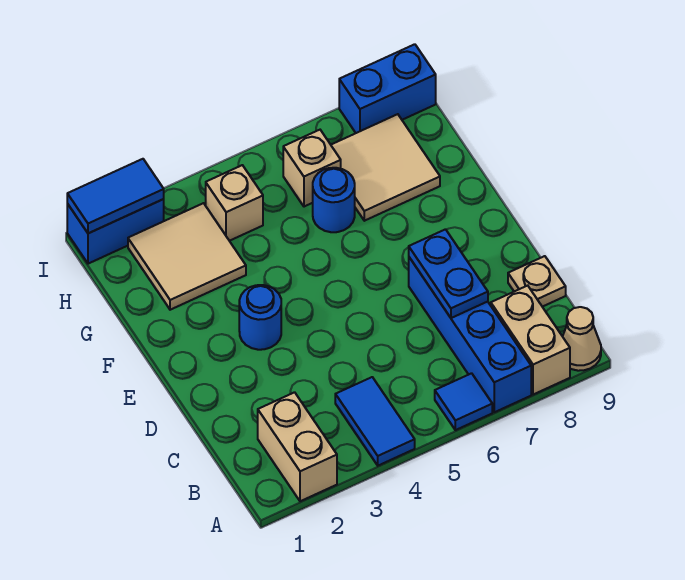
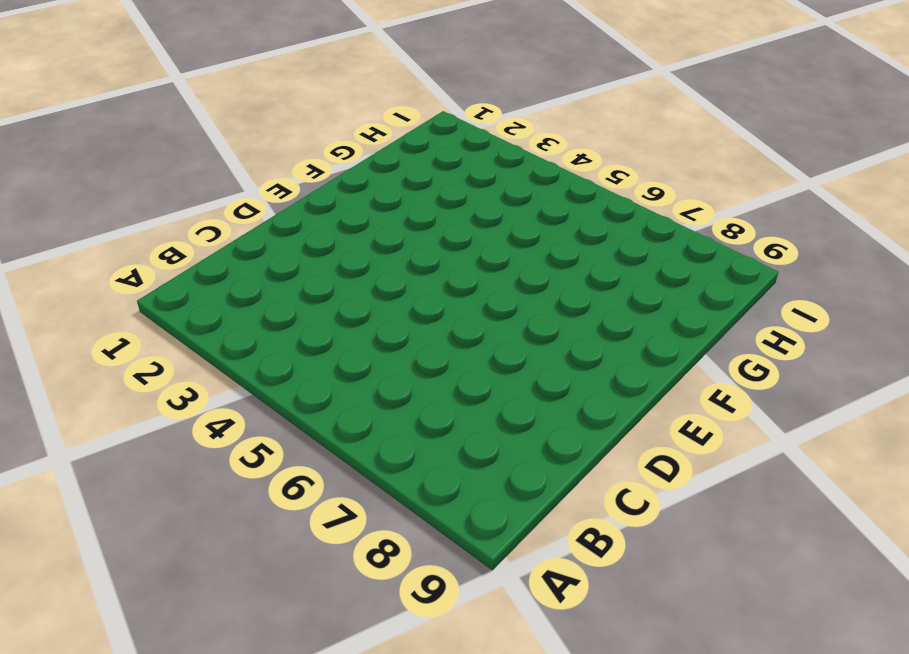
none -> tan brick A2:B2 level 1
none -> blue tile A4:B4 level 1
none -> blue tile A6 level 1

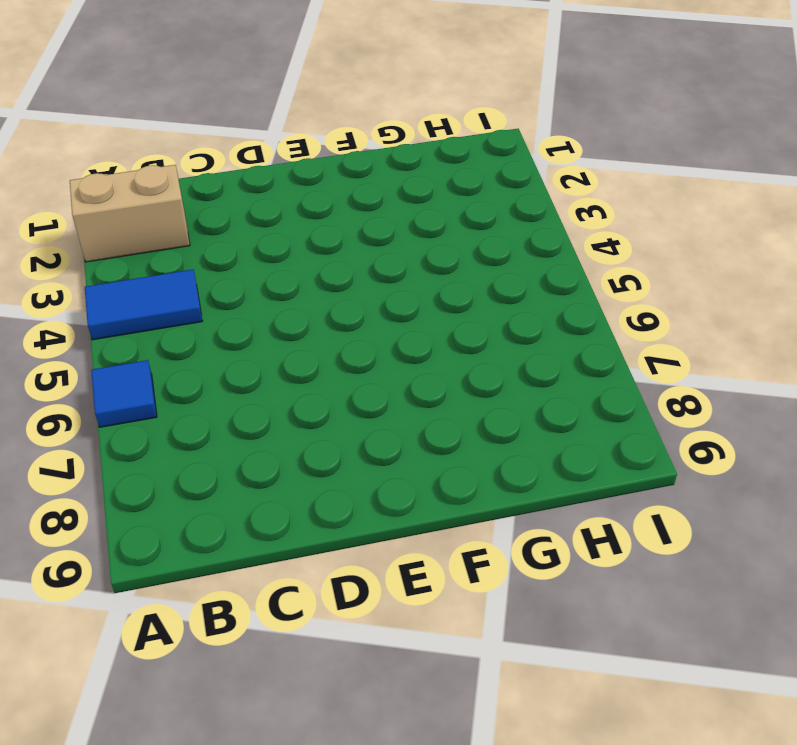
none -> blue brick A7:D7 level 1
none -> tan brick A8:B8 level 1
none -> tan cone A9 level 1

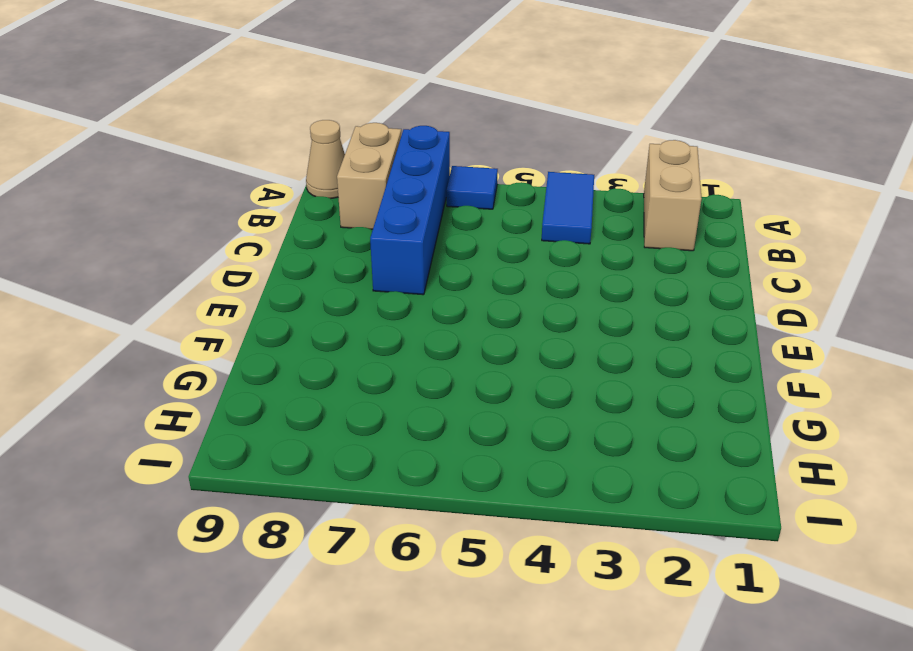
none -> tan plate C9 level 1
none -> blue round brick E3 level 1
none -> tan tile G2:H3 level 1

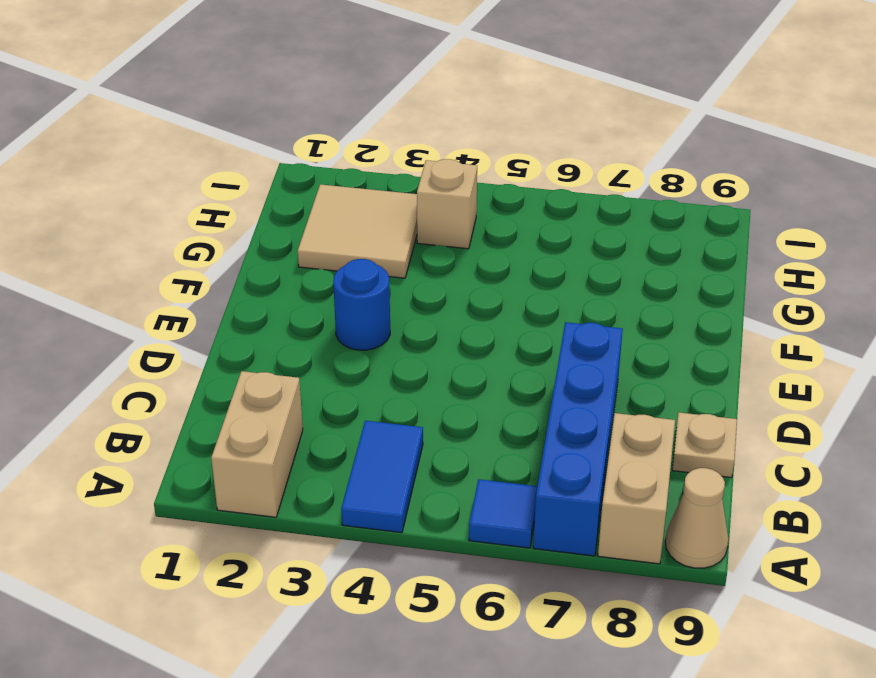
none -> blue round brick G6 level 1
none -> tan tile G7:H8 level 1
none -> tan brick H6 level 1

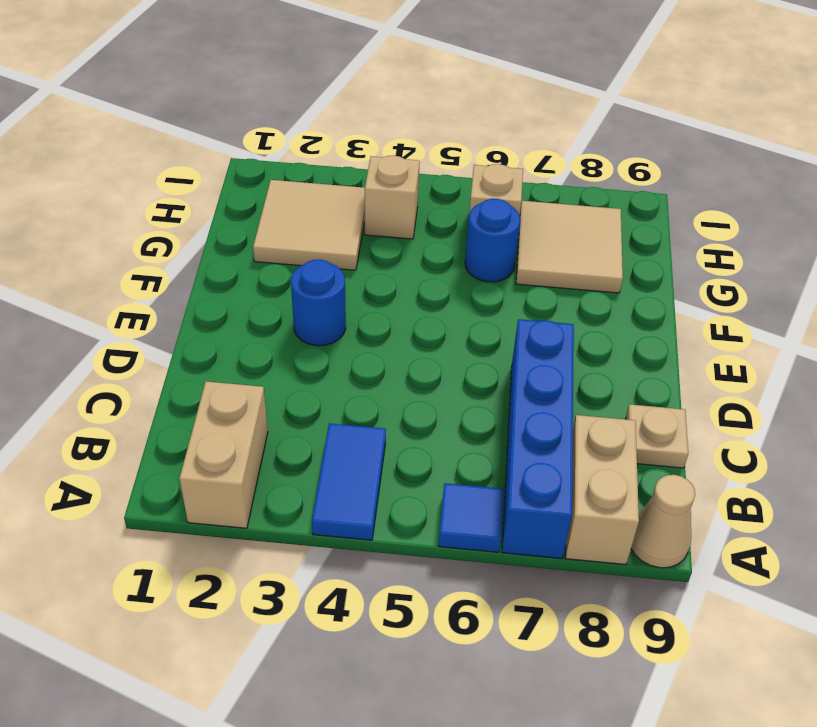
none -> blue brick I1:I2 level 1
none -> blue brick I8:I9 level 1
none -> blue plate C7:D7 level 2

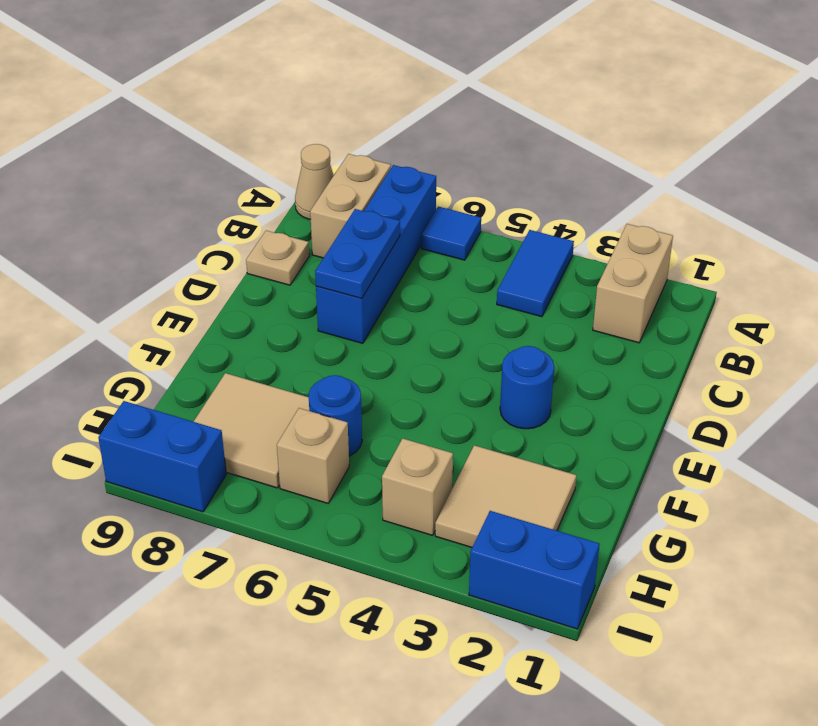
none -> blue tile I1:I2 level 2

